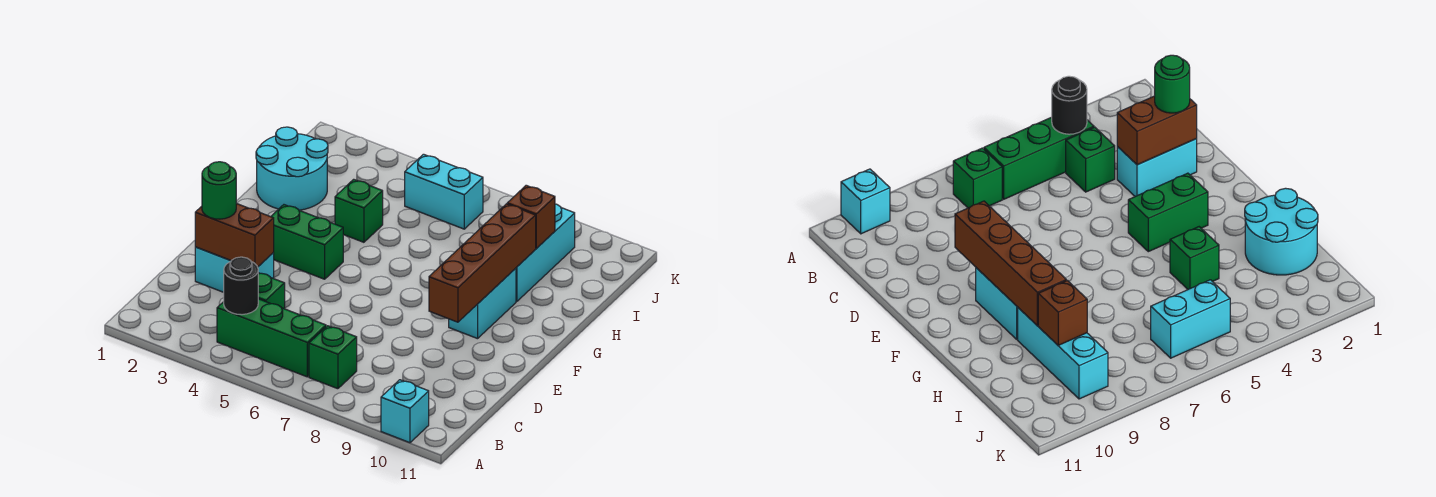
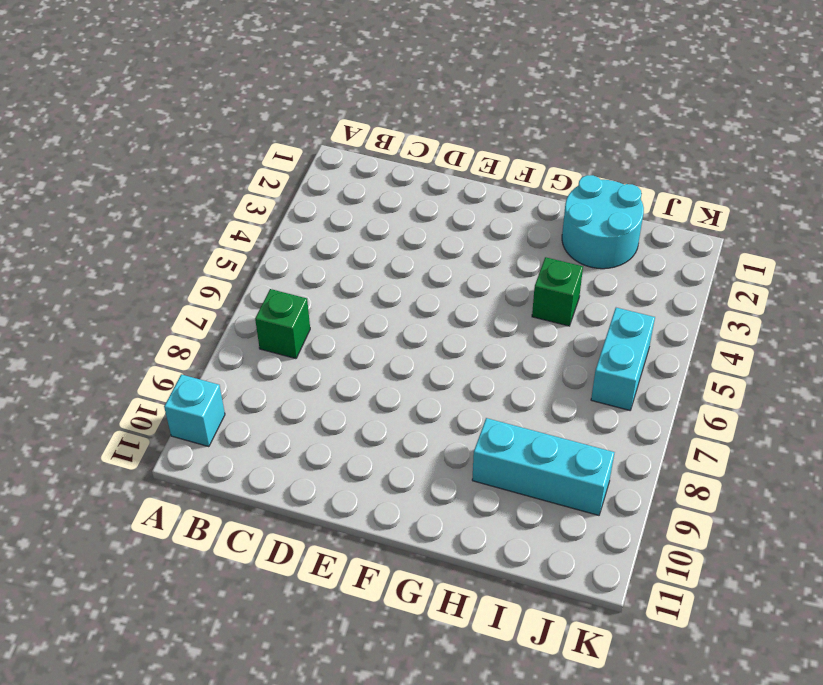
none -> green brick B4:B6 level 1
none -> green brick C4 level 1
none -> cyan brick D2:D3 level 1

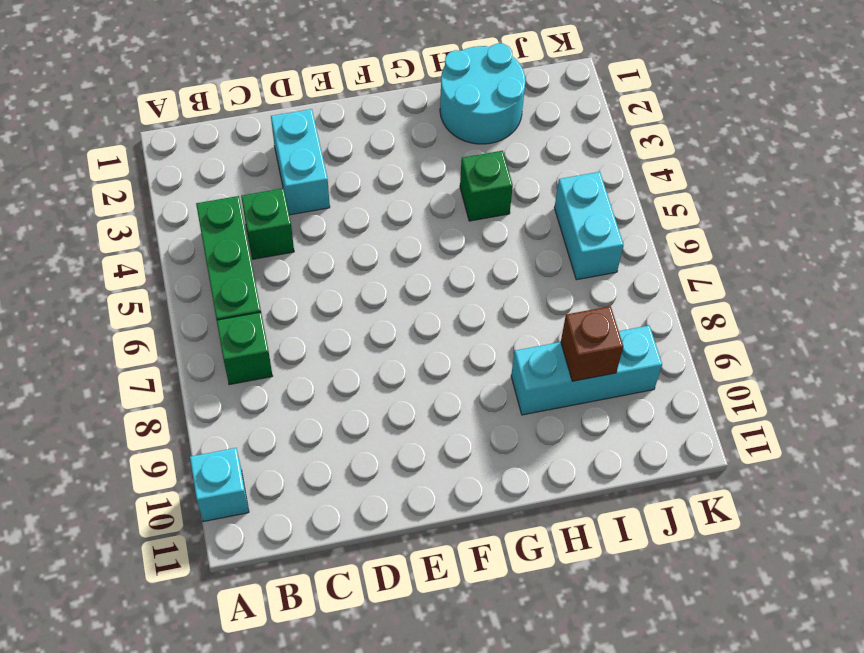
none -> green brick F3:F4 level 1
none -> cyan brick F9:G9 level 1
none -> black round brick B4 level 2

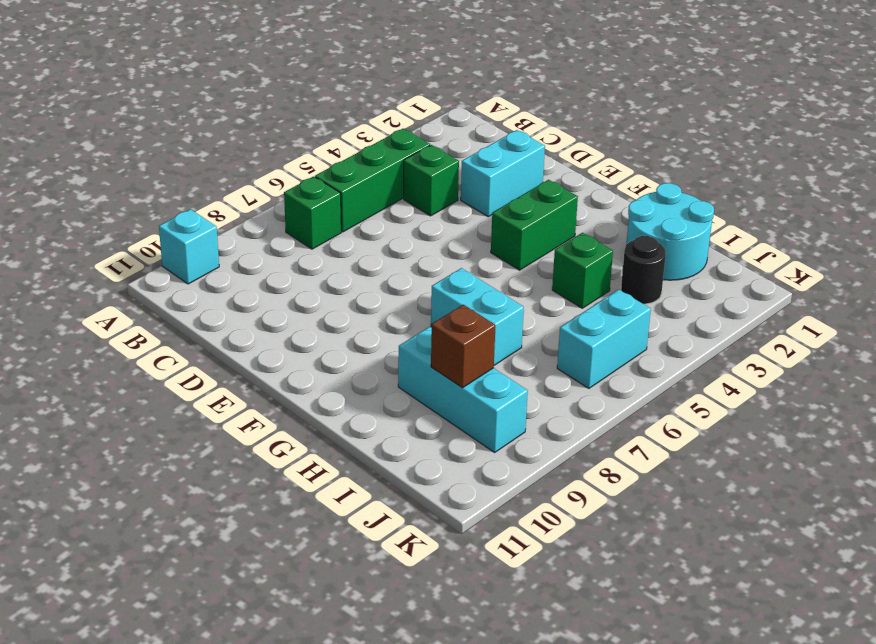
cyan brick G7:H7 level 1 -> cyan brick F9:G9 level 1
black round brick I3 level 1 -> black round brick B4 level 2
none -> brown brick D2:D3 level 2
none -> brown brick E9:H9 level 2
none -> green round brick D2 level 3

